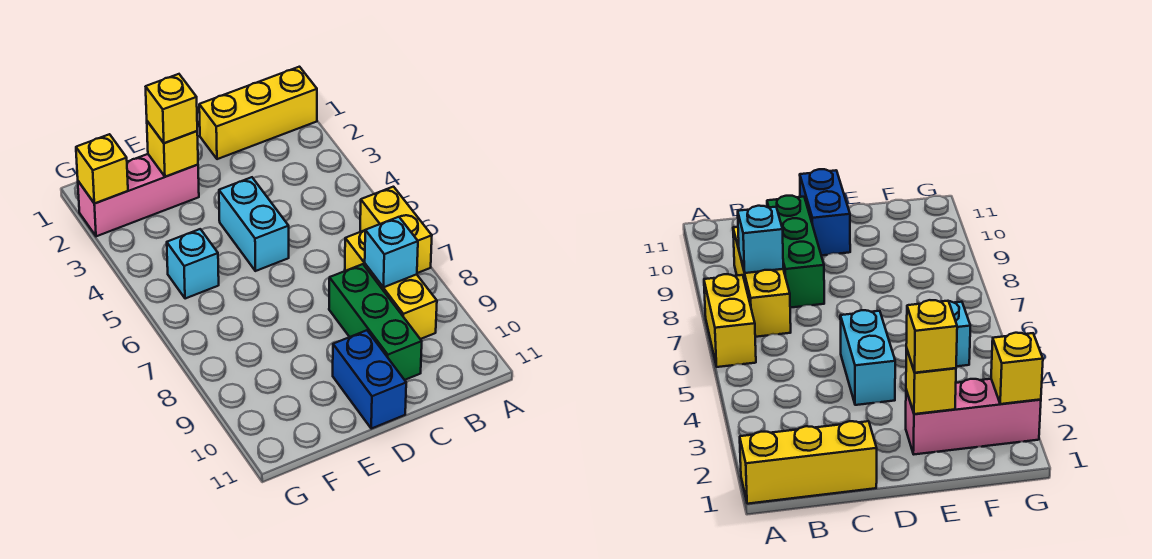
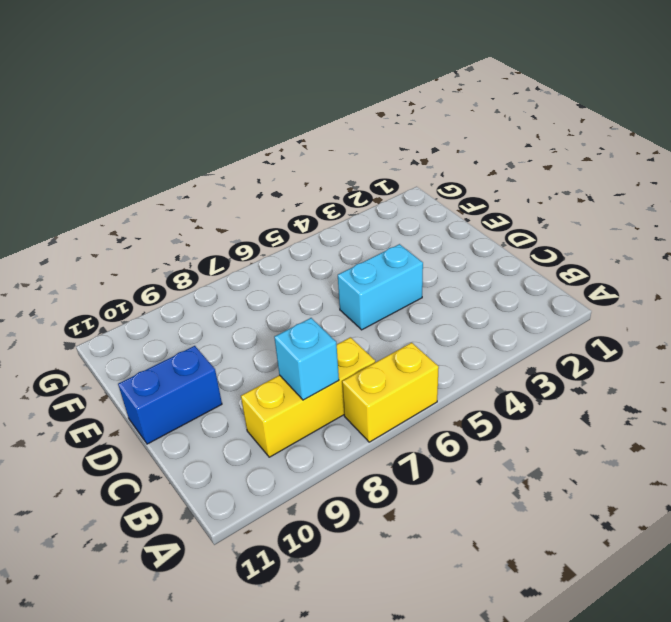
none -> yellow brick A1:C1 level 1
none -> green brick C8:C10 level 1
none -> pink brick E2:G2 level 1

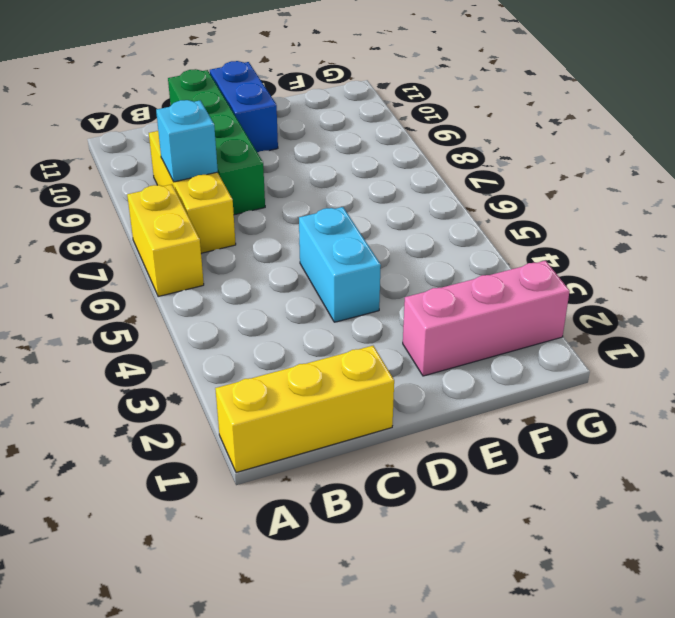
green brick C8:C11 level 1 -> green brick C8:C10 level 1
none -> cyan brick F5 level 1
none -> yellow brick E2 level 2
none -> yellow brick G2 level 2

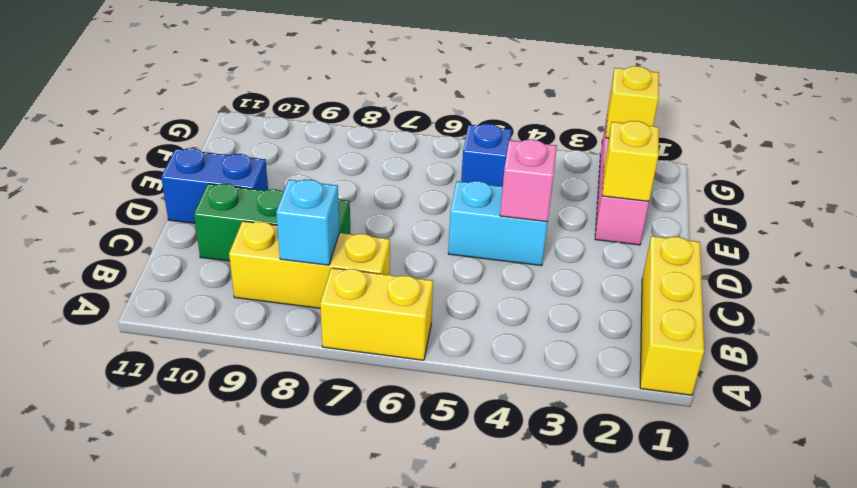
pink brick D4 level 2 -> none
blue brick F5 level 1 -> cyan brick F5 level 1
none -> yellow brick E2 level 3

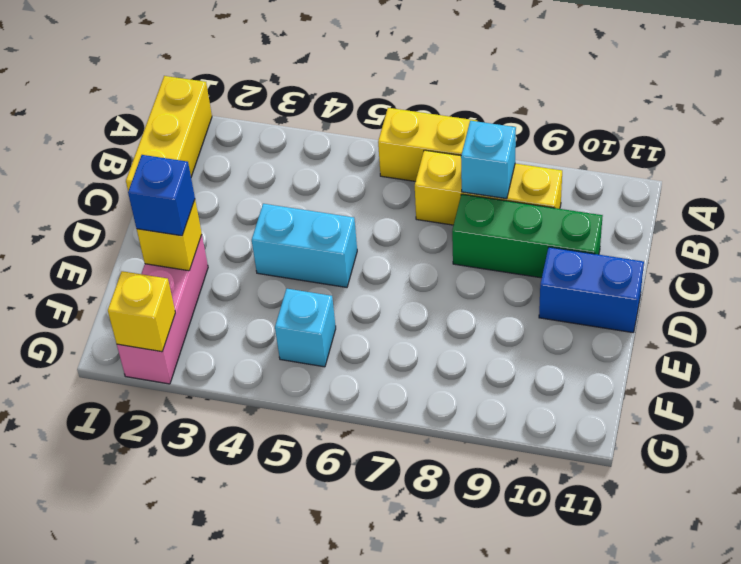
blue brick E2 level 3 -> yellow brick E2 level 3

